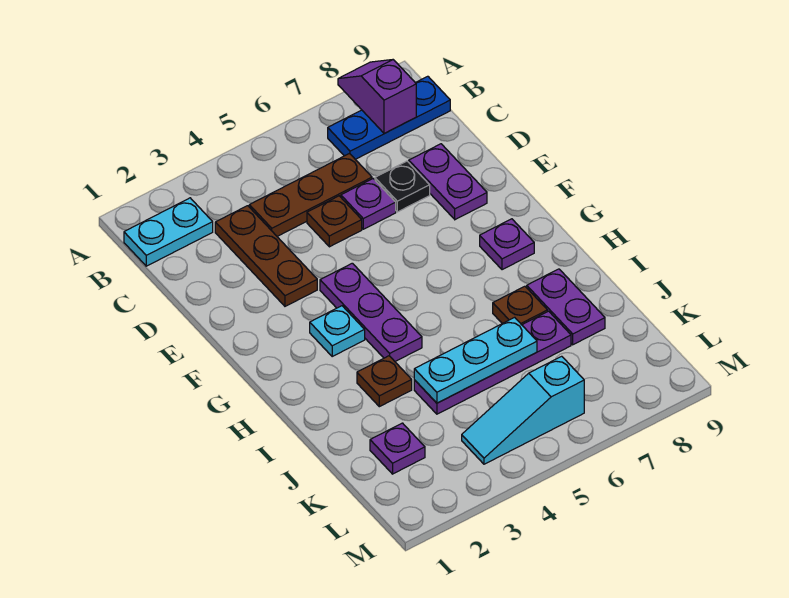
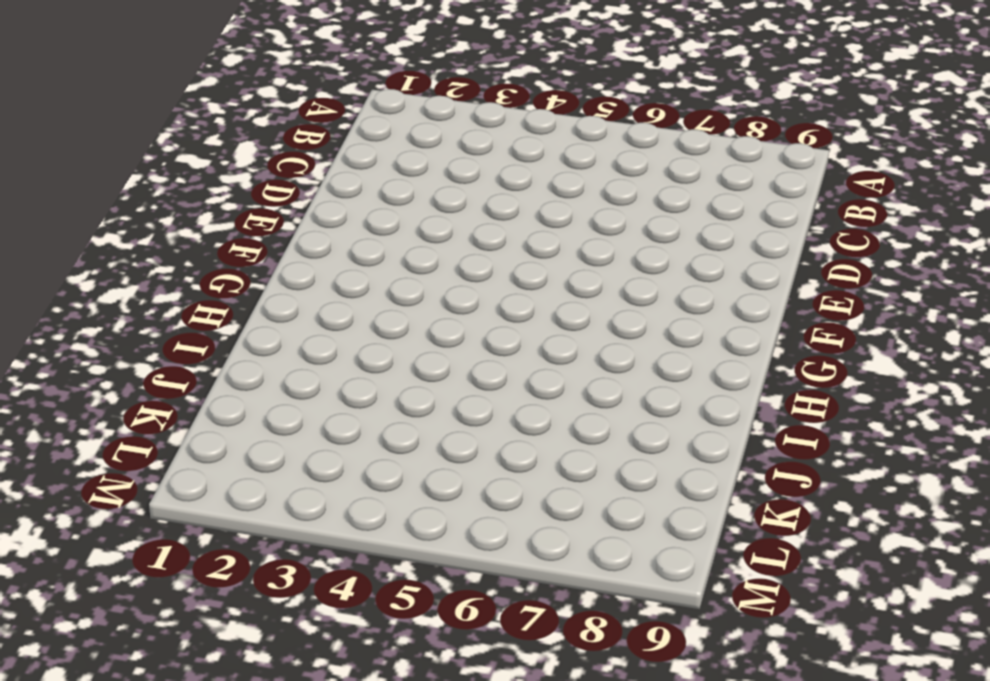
none -> cyan plate B1:B2 level 1
none -> blue plate B7:B9 level 1
none -> brown plate C3:E3 level 1

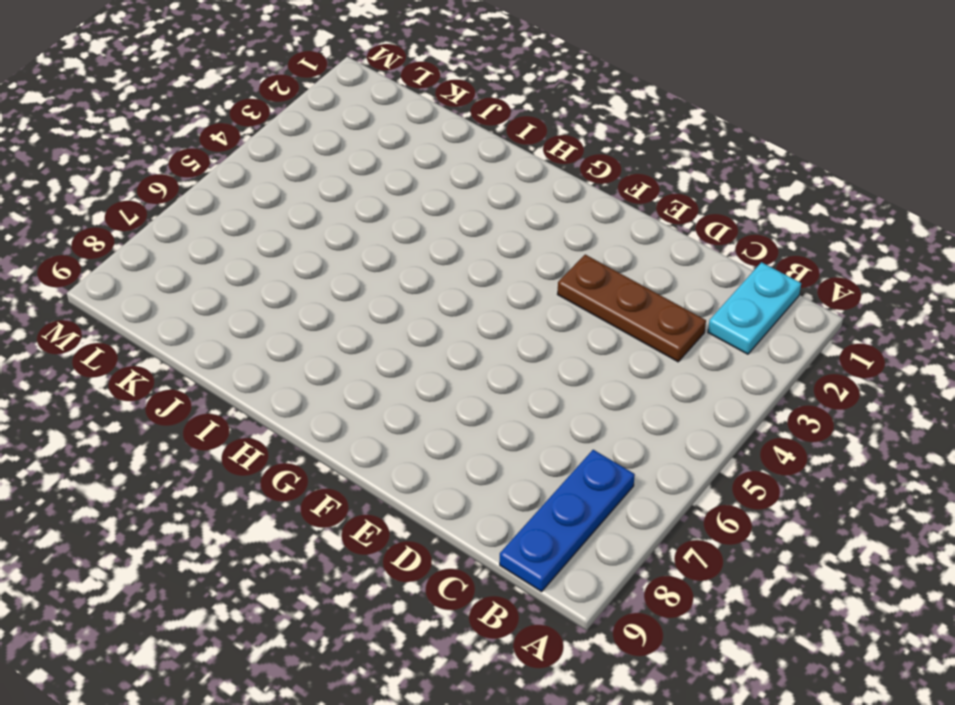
none -> brown plate C4:C6 level 1
none -> brown plate D5 level 1
none -> purple plate D6 level 1

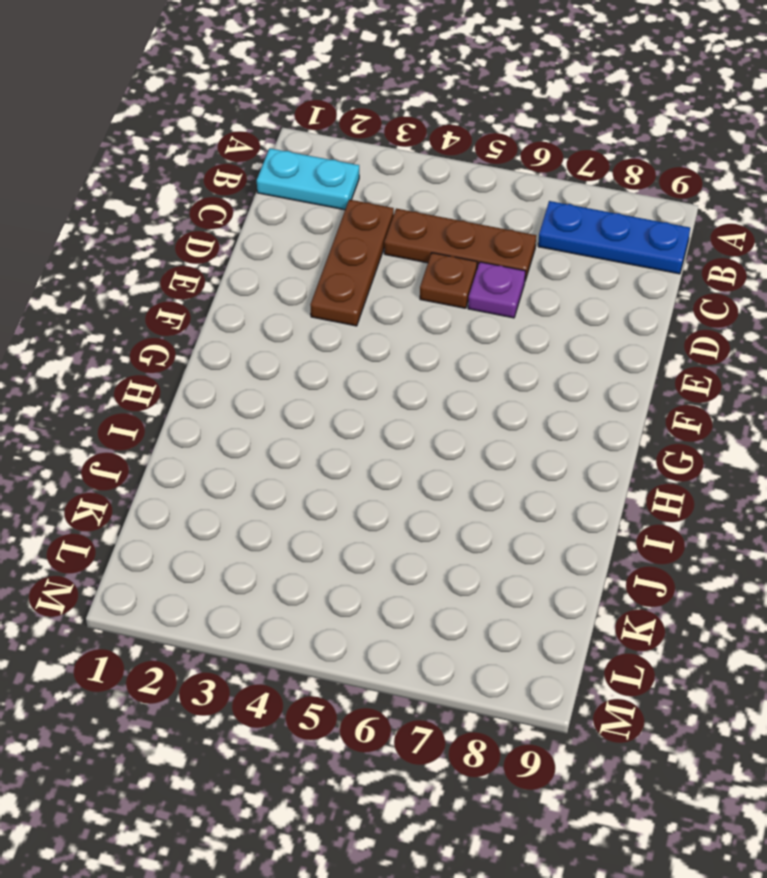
none -> black plate D7 level 1
none -> purple plate D8:E8 level 1
none -> purple plate F4:H4 level 1

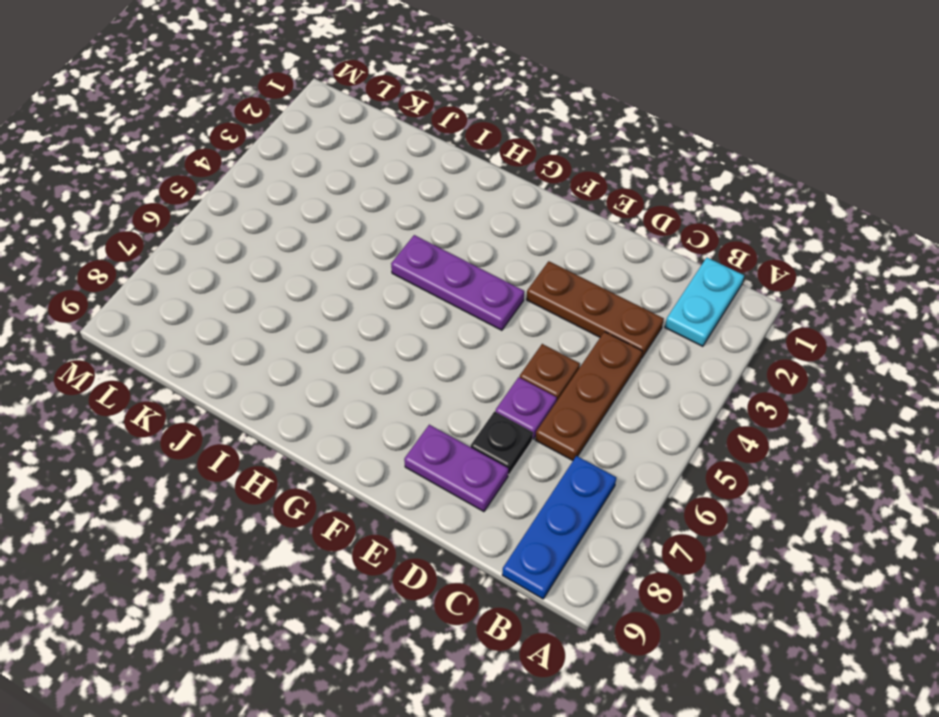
none -> cyan plate G3 level 1
none -> purple plate G8 level 1
none -> brown plate I3 level 1

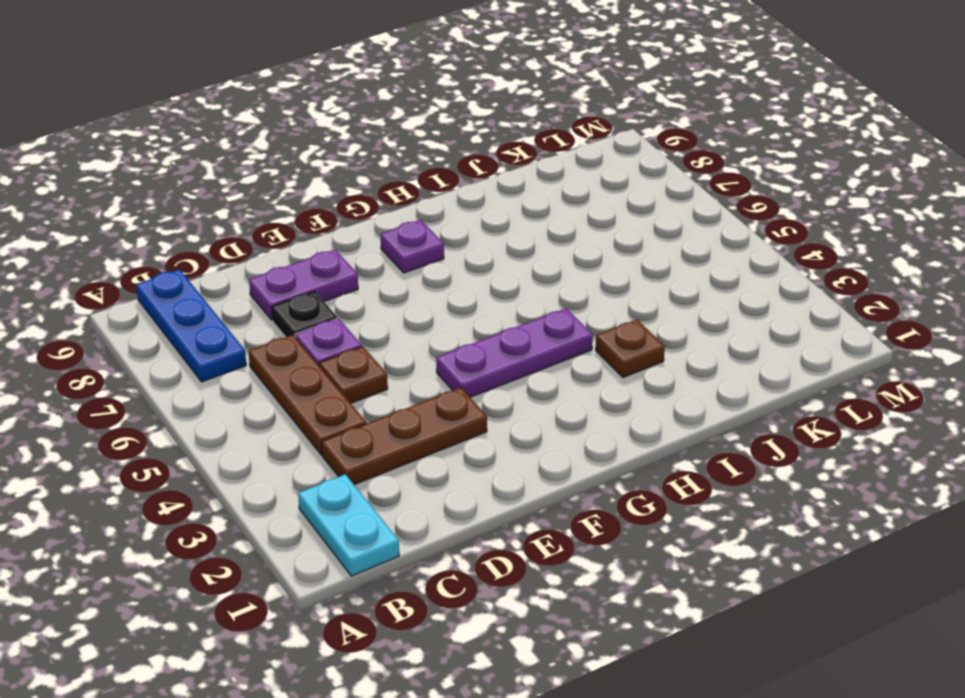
none -> cyan plate G3 level 1
none -> brown plate I7 level 1
none -> purple plate I8:J8 level 1

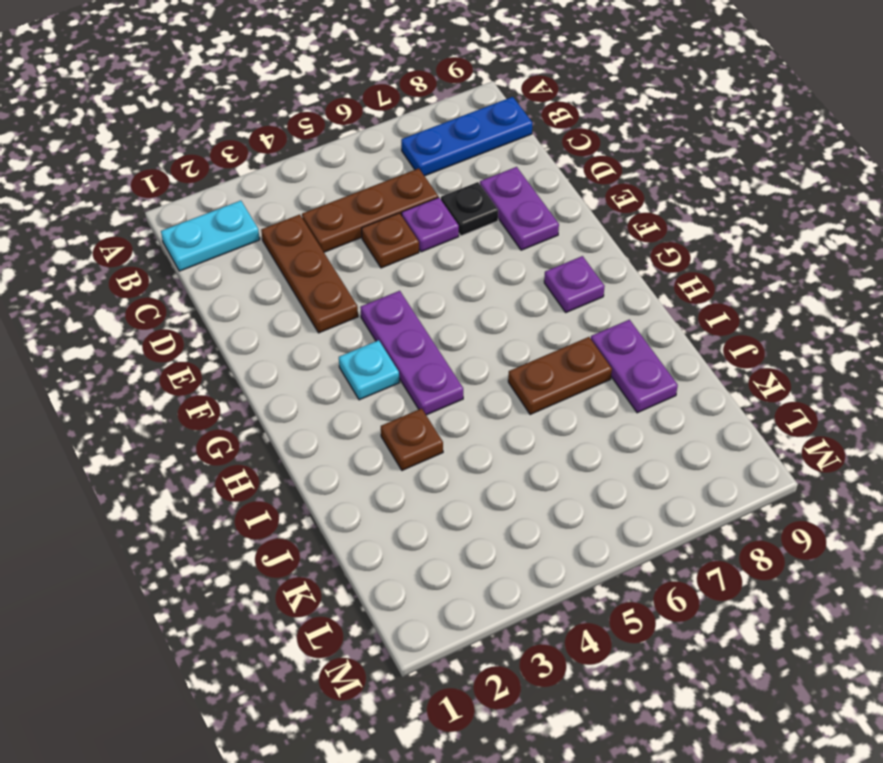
brown plate I6:I7 level 1 -> brown plate I7 level 1
none -> purple plate J4:J7 level 1
none -> purple plate K2 level 1
none -> cyan slope L4:L6 level 1 top 6

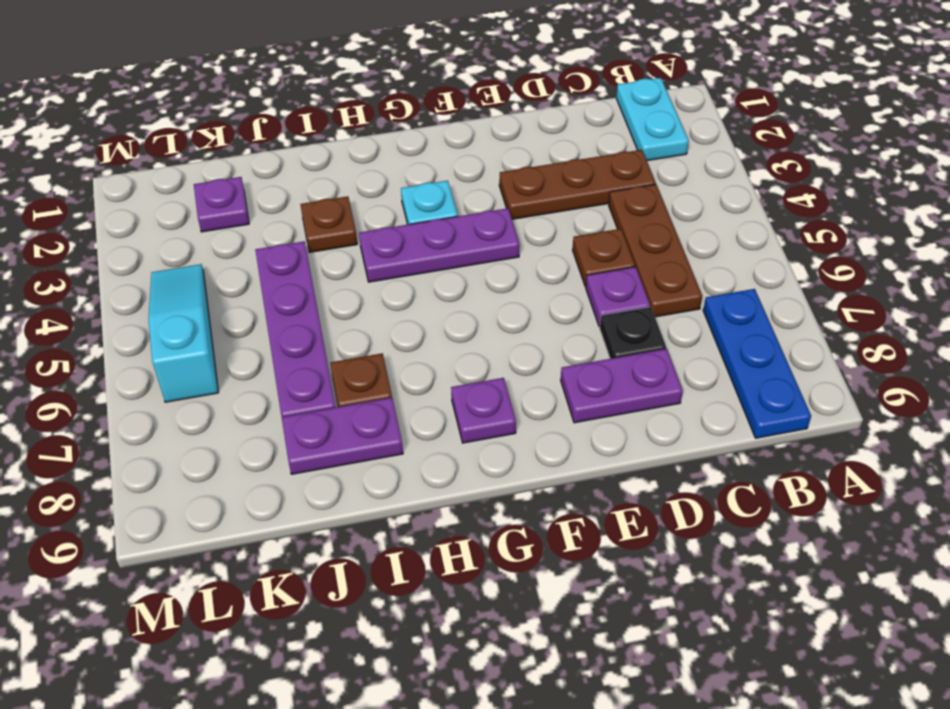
none -> purple slope A8:B8 level 2 top B
none -> cyan plate J4:J6 level 2

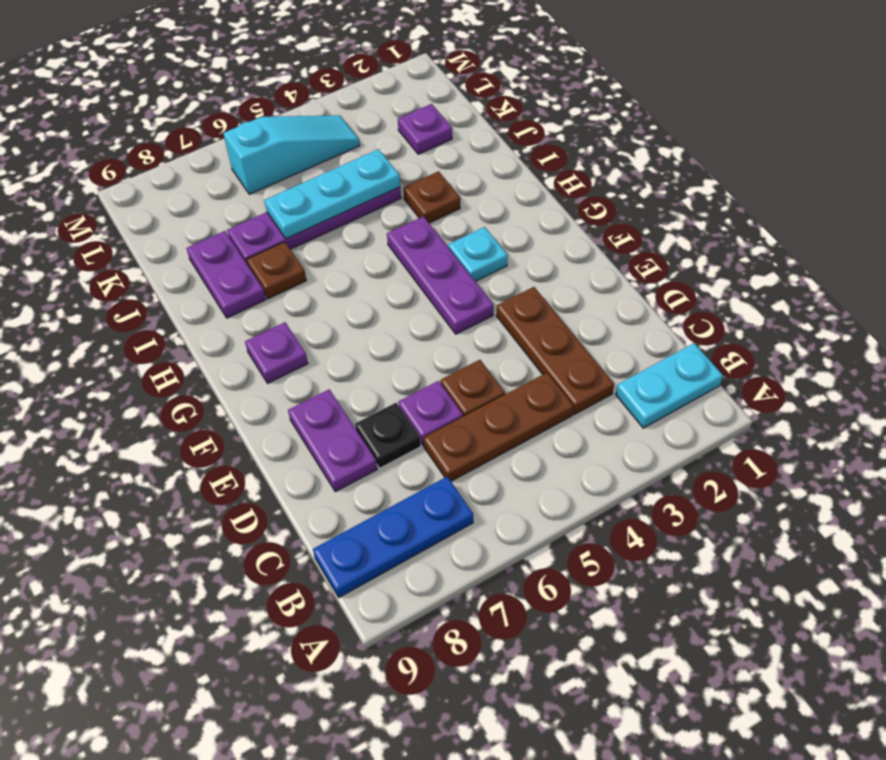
none -> purple slope A8:B8 level 2 top B

